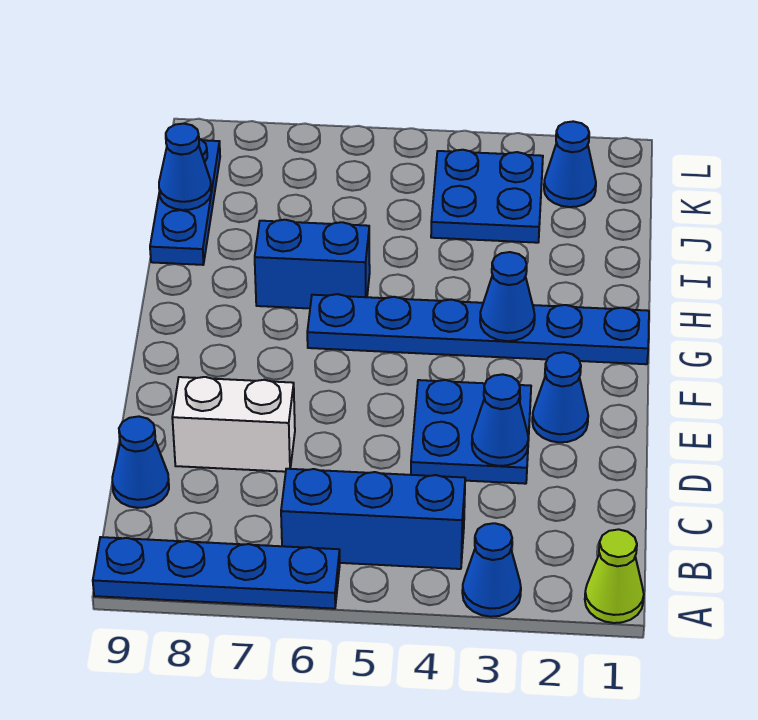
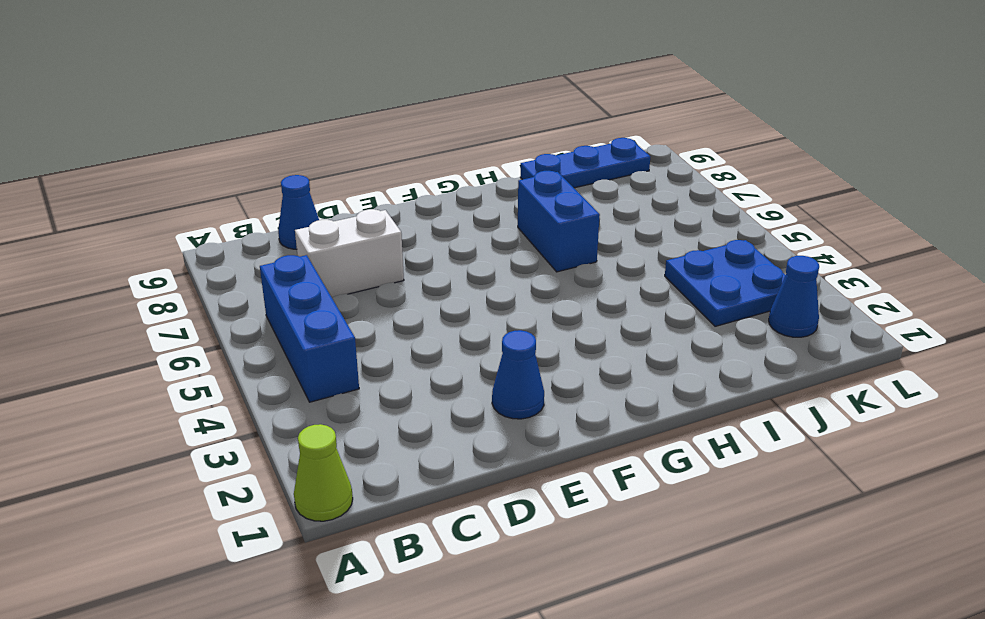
white brick C7:D7 level 1 -> white brick D7:D8 level 1
none -> blue cone A3 level 1
none -> blue plate A6:A9 level 1
none -> blue plate D3:E4 level 1

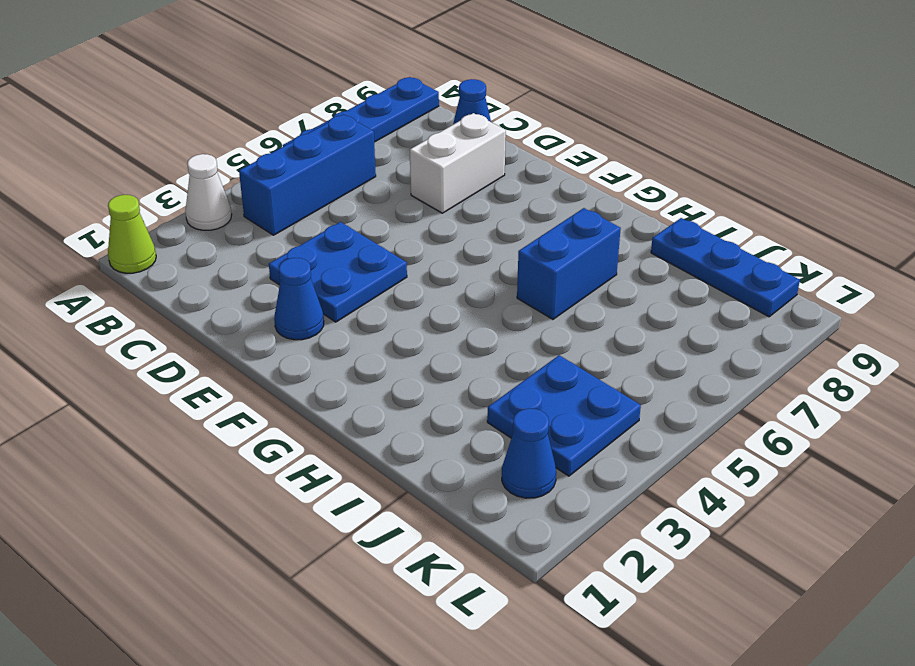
white cone A3 level 1 -> blue cone A3 level 1
none -> blue plate G1:G6 level 1
none -> blue cone D3 level 2
none -> blue cone G3 level 2

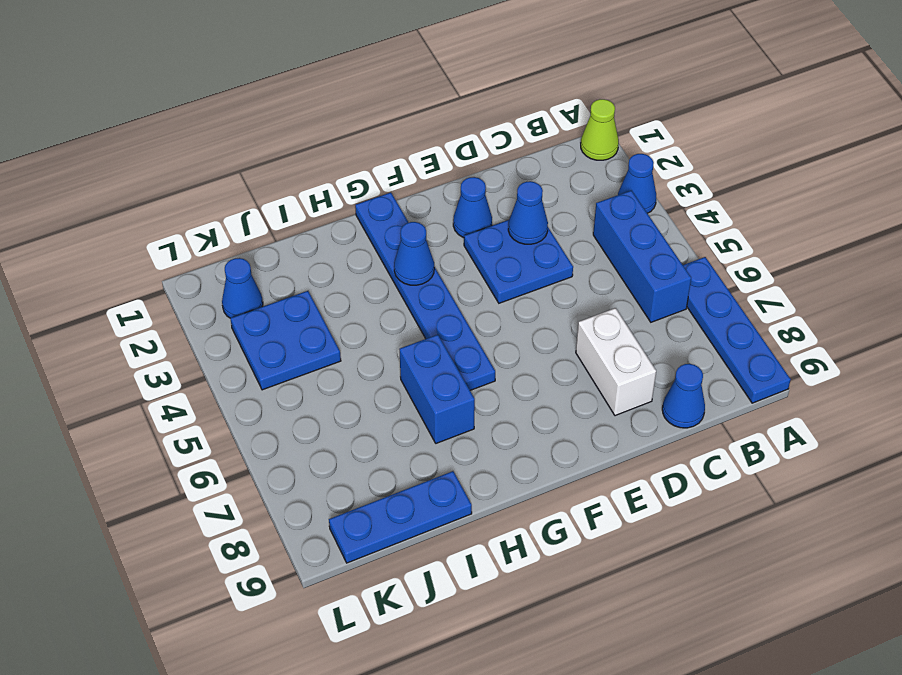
none -> blue cone J9 level 2

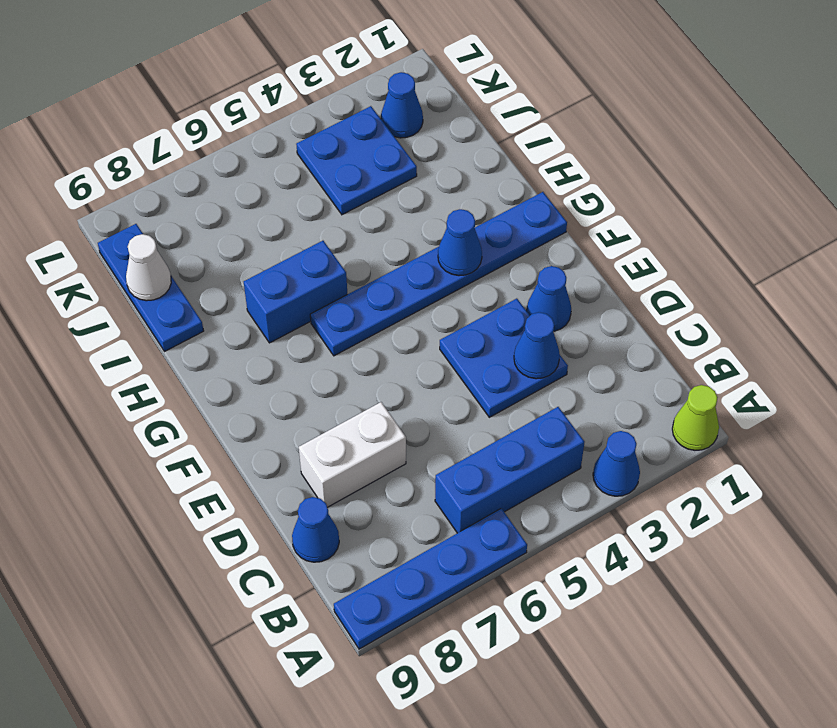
white cone J9 level 2 -> blue cone J9 level 2

